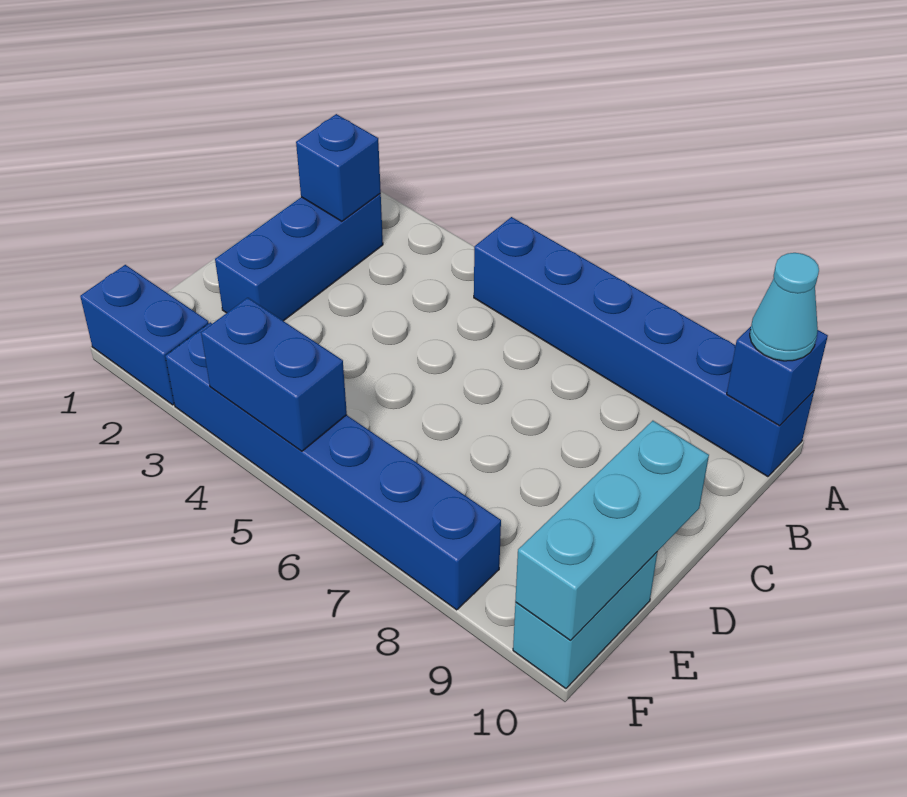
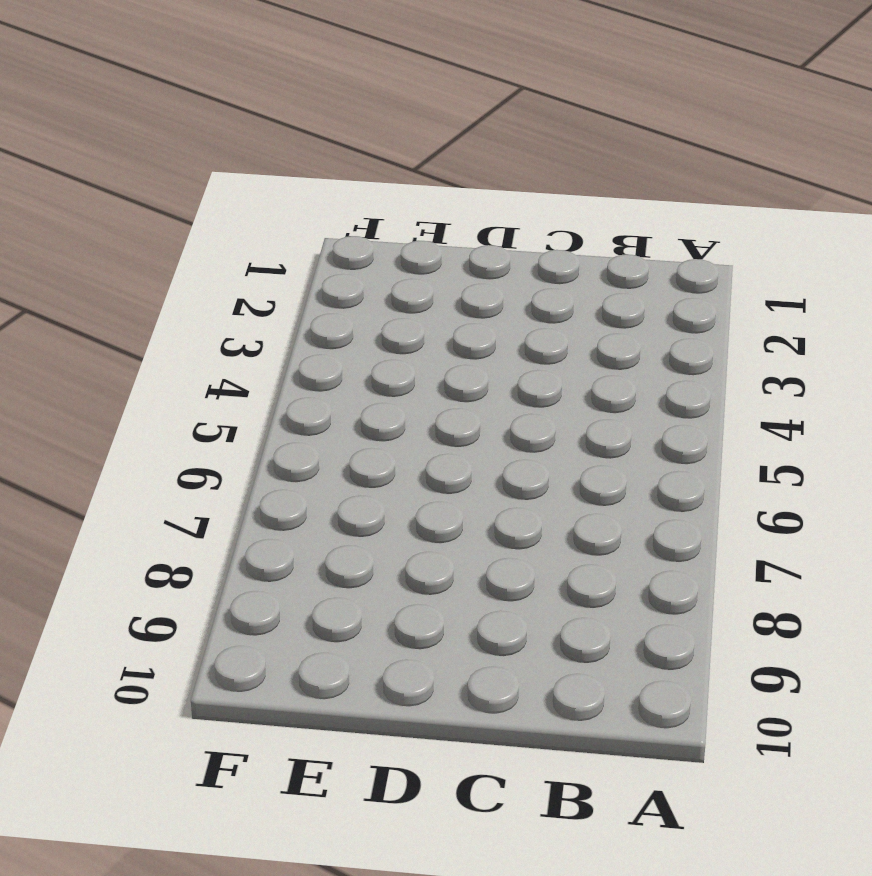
none -> blue brick A5:A10 level 1
none -> blue brick B2:D2 level 1

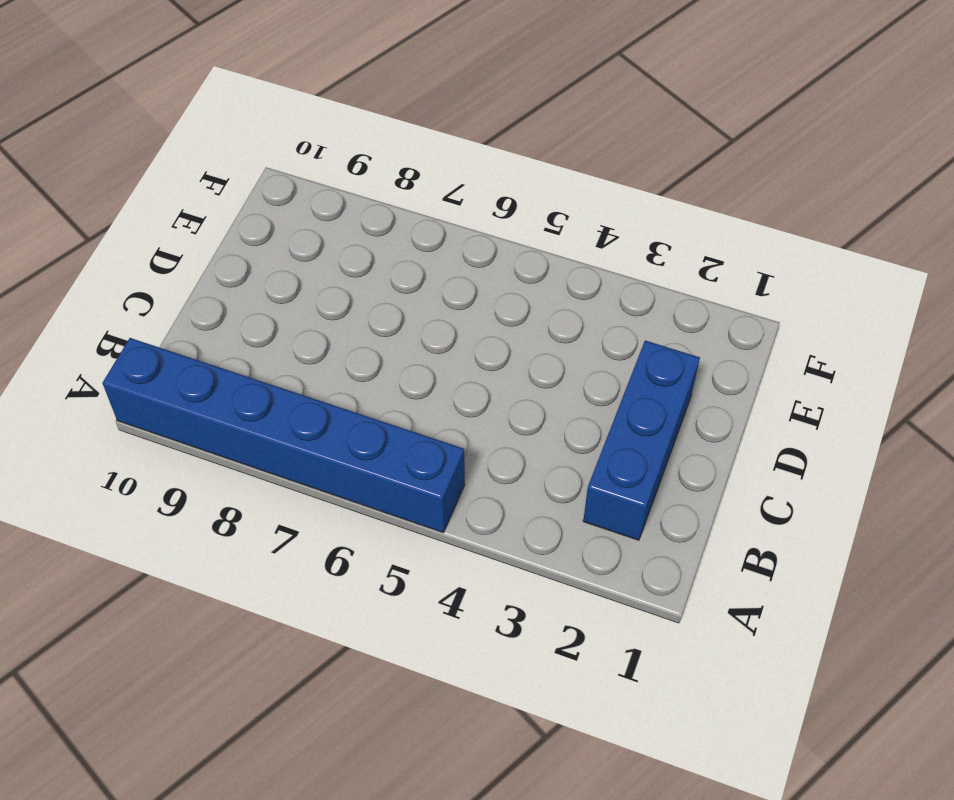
none -> cyan brick E10:F10 level 1
none -> blue brick F1:F2 level 1

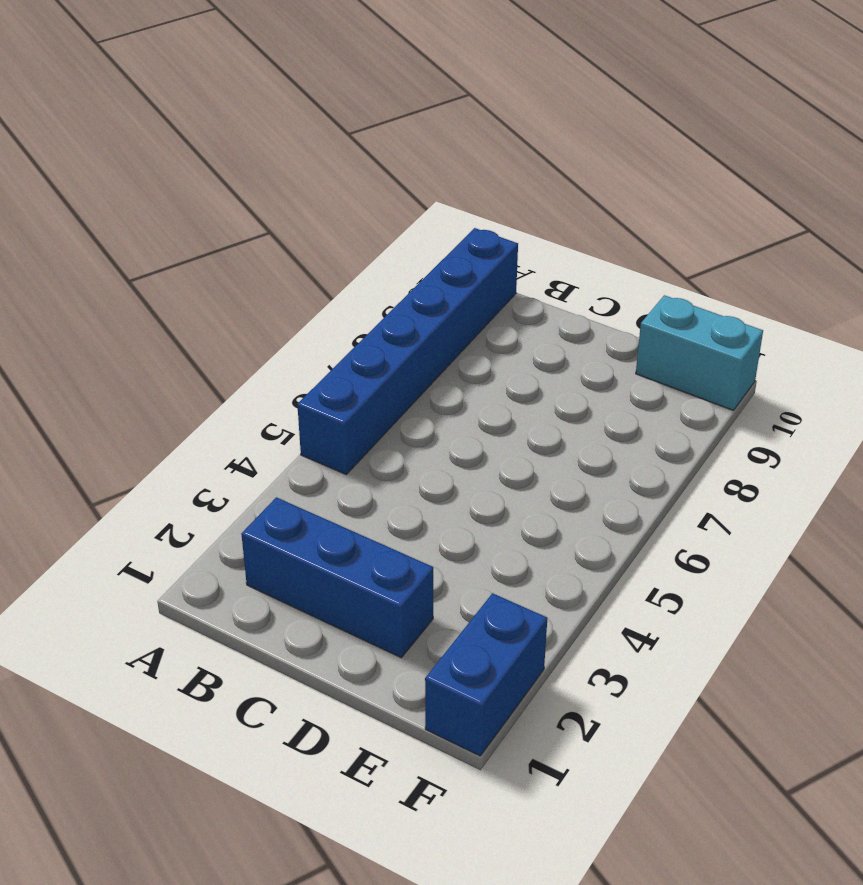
none -> blue brick F3:F8 level 1
none -> blue brick A10 level 2

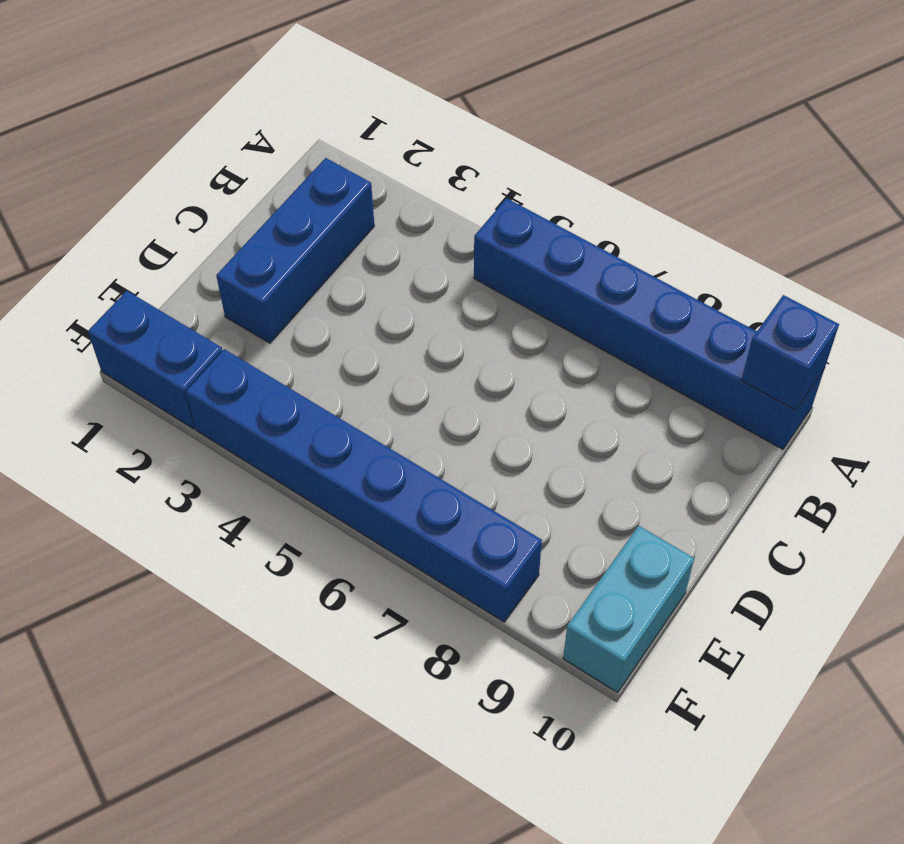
none -> blue brick B2 level 2
none -> cyan brick D10:F10 level 2

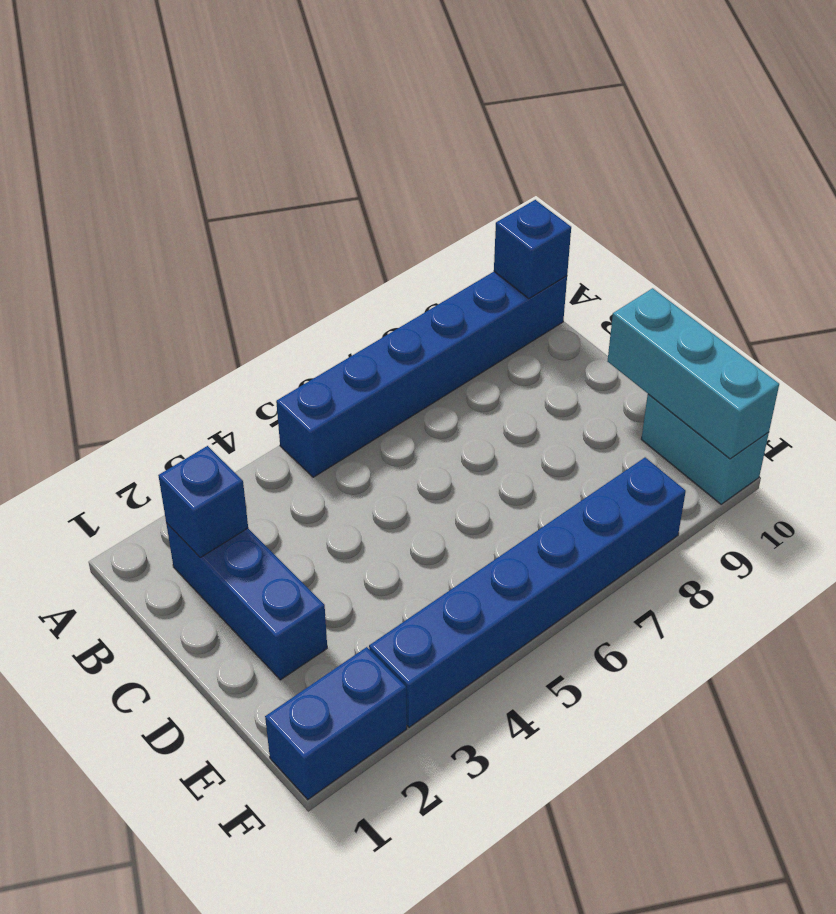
none -> blue brick F4:F5 level 2
none -> cyan cone A10 level 3

